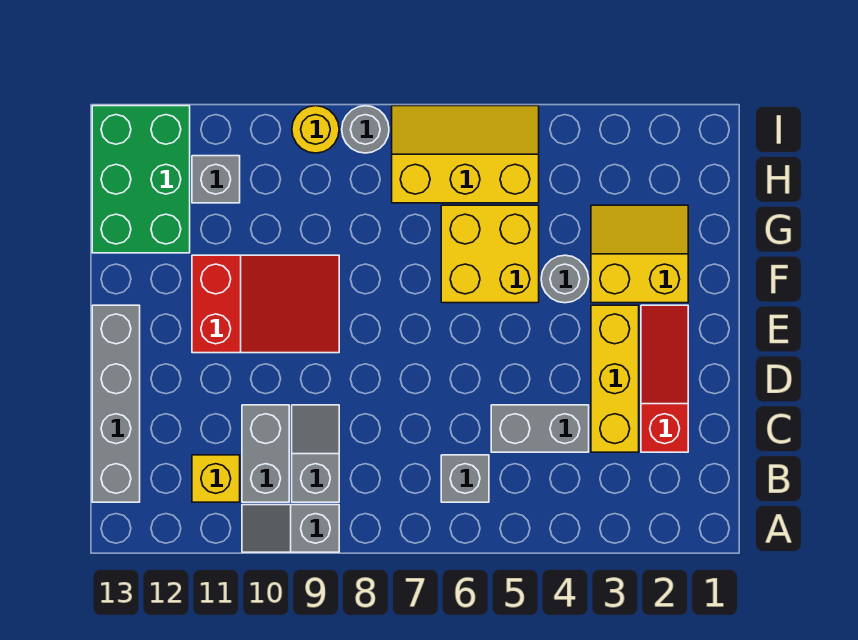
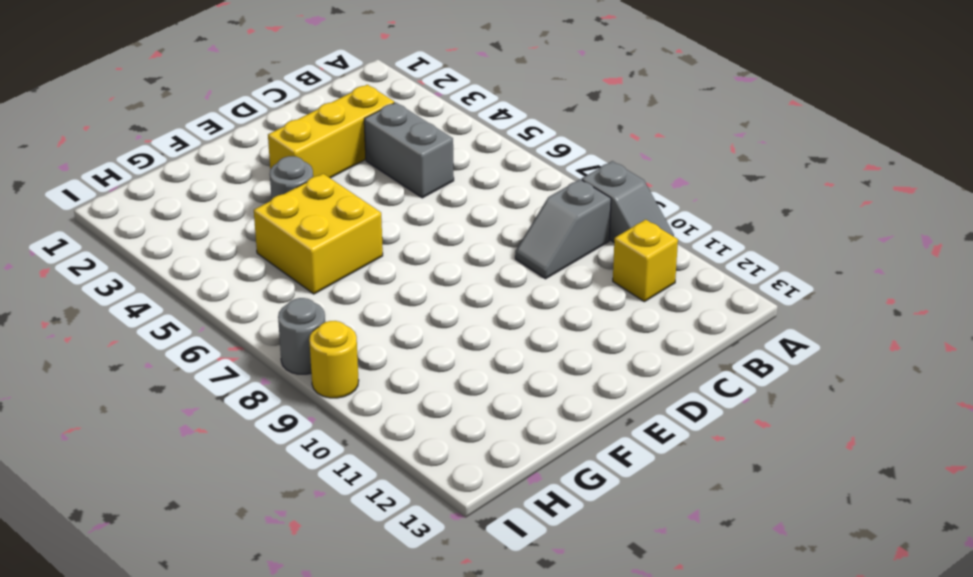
none -> grey brick B6 level 1
none -> grey brick B10:C10 level 1
none -> grey brick B13:E13 level 1

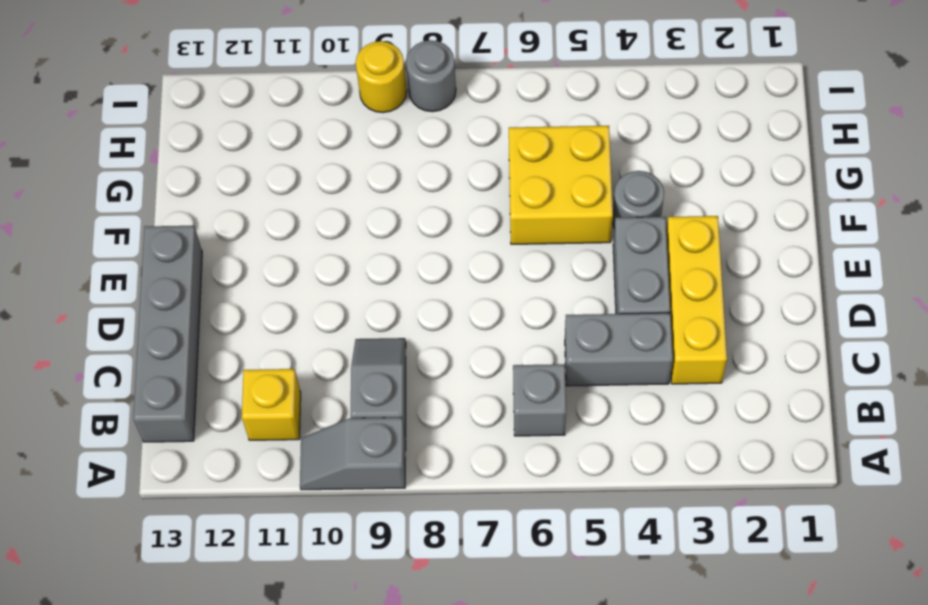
grey brick D4:E4 level 1 -> grey brick B10:C10 level 1
none -> red slope C2:E2 level 1 top C
none -> red slope E9:F11 level 1 top 11
none -> yellow slope F2:G3 level 1 top F

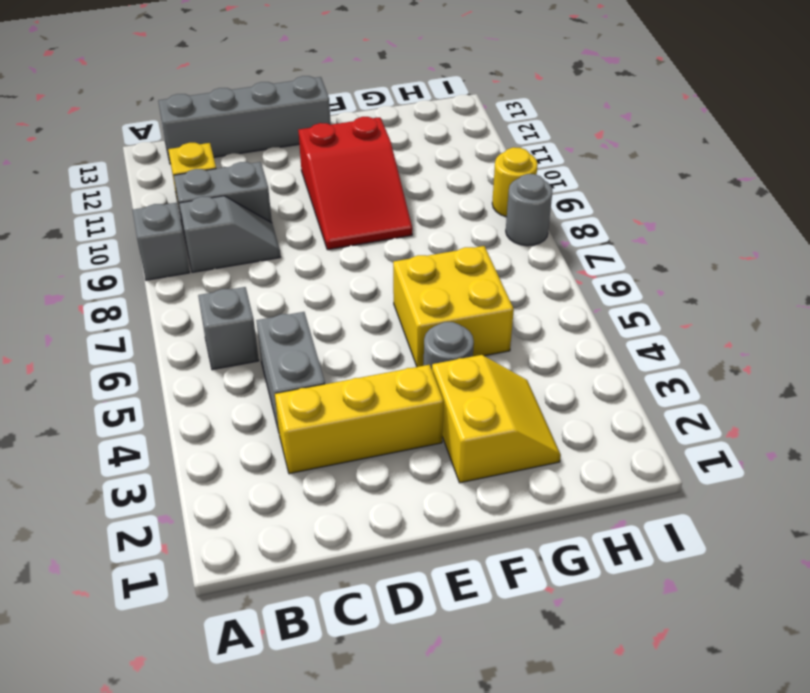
none -> red slope C2:E2 level 1 top C
none -> green brick G12:I13 level 1
none -> yellow slope H5:I7 level 1 top H

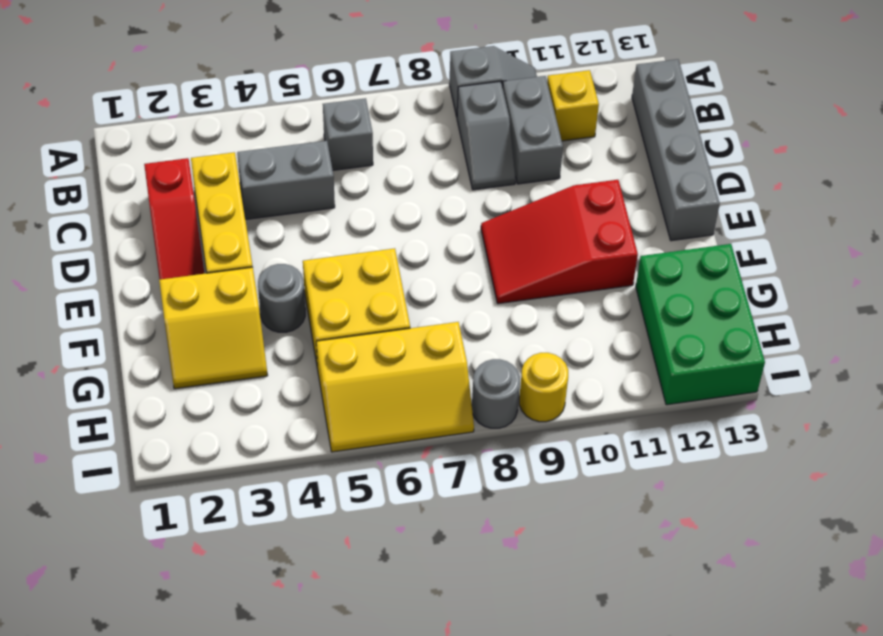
none -> grey brick H11 level 1

